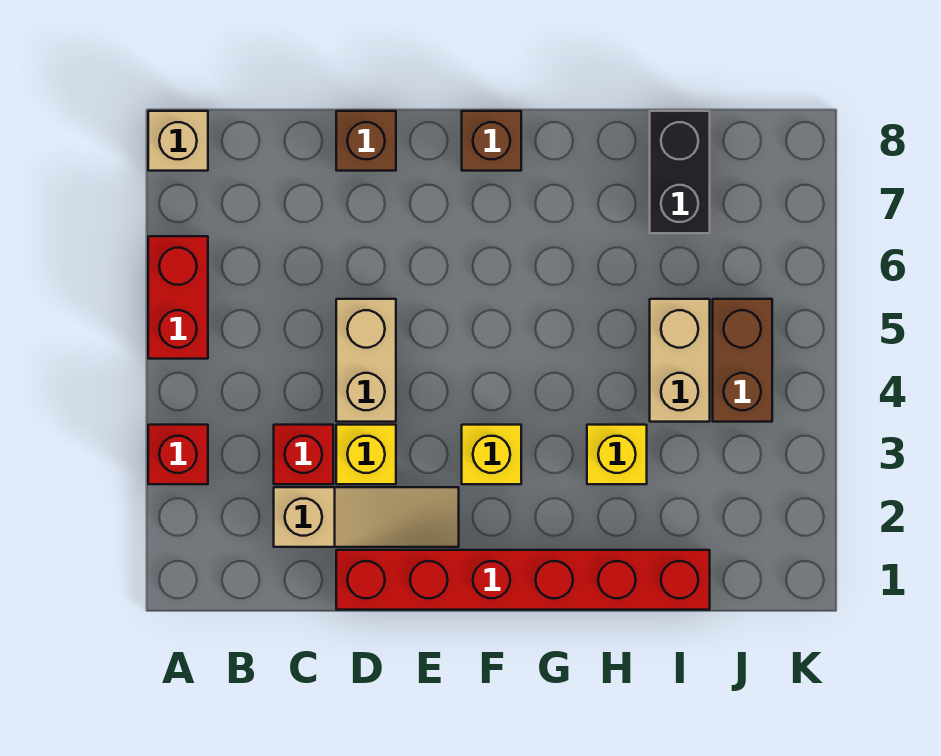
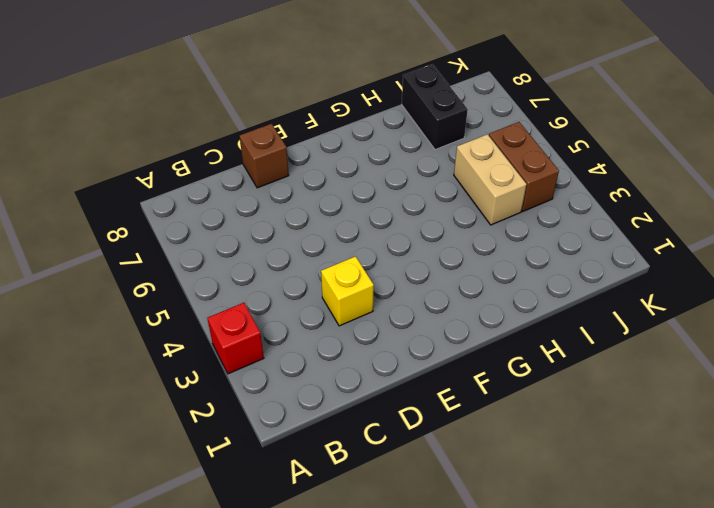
none -> red brick A5:A6 level 1
none -> tan brick A8 level 1
none -> tan slope C2:E2 level 1 top C

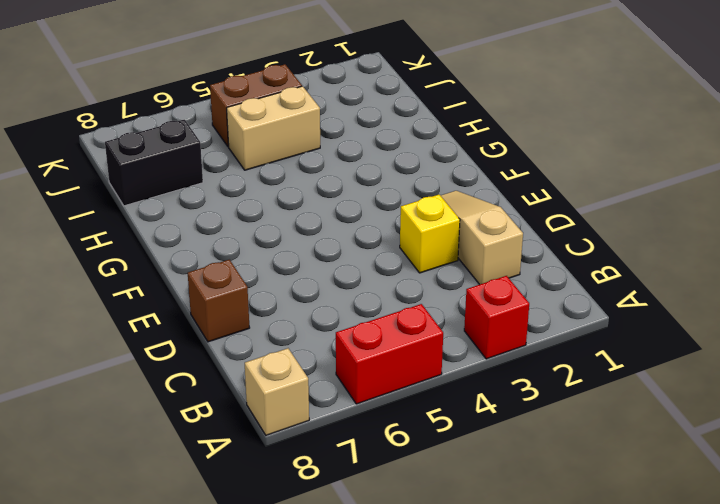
none -> red brick C3 level 1
none -> red brick D1:I1 level 1
none -> tan brick D4:D5 level 1

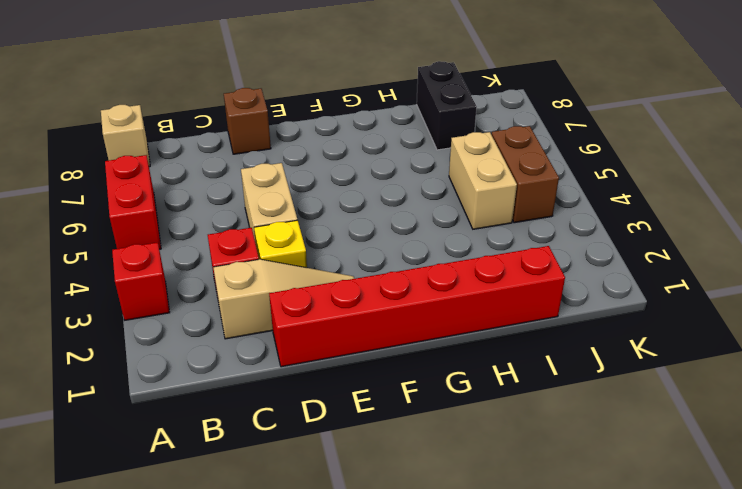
none -> yellow brick F3 level 1
none -> brown brick F8 level 1
none -> yellow brick H3 level 1

